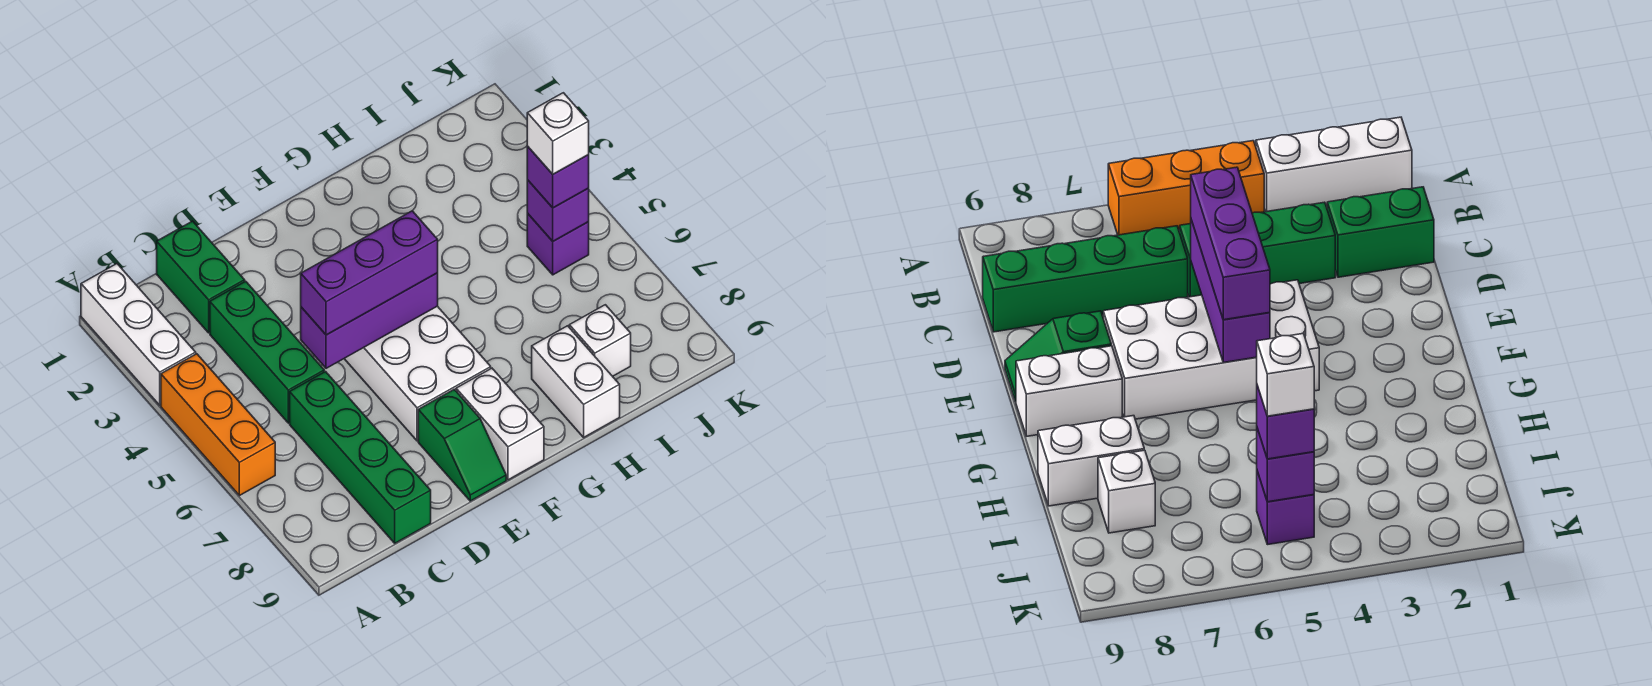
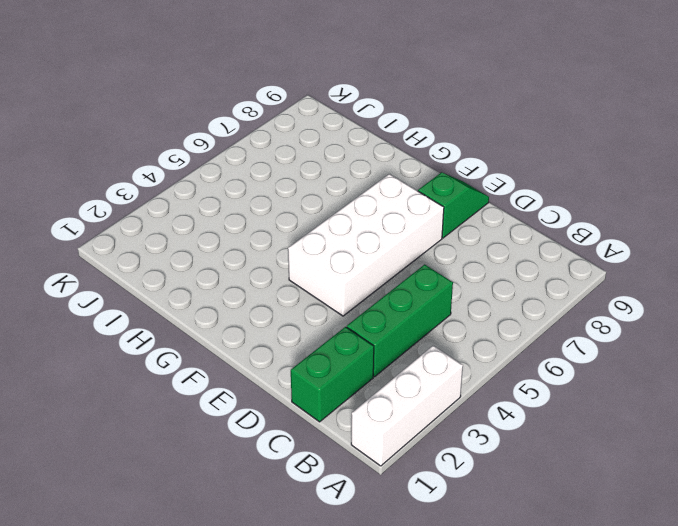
none -> orange brick A4:A6 level 1
none -> green brick C6:C9 level 1
none -> white brick F8:F9 level 1

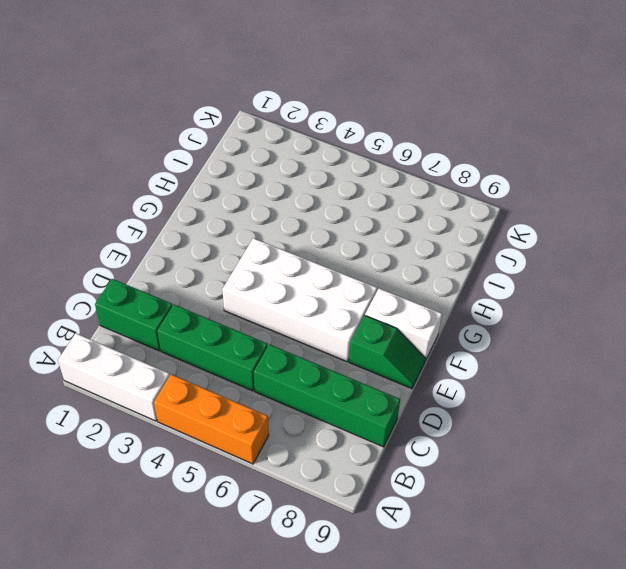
none -> white brick H8:H9 level 1
none -> white brick I8 level 1
none -> purple brick J5 level 1

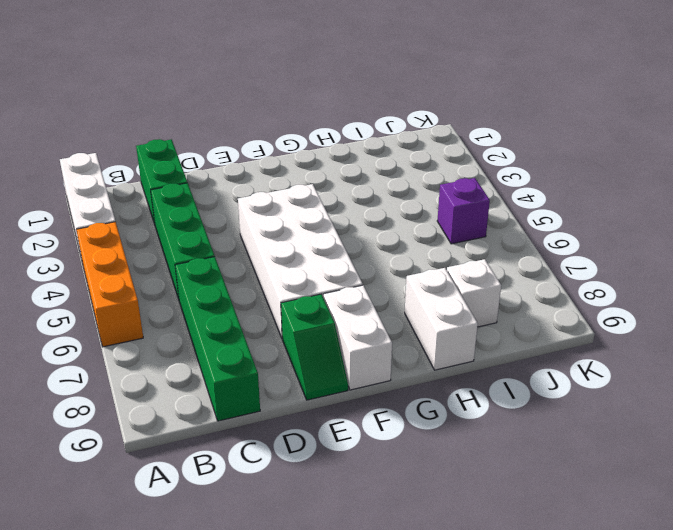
none -> purple brick D5:F5 level 2
none -> purple brick J5 level 2
none -> purple brick D5:F5 level 3

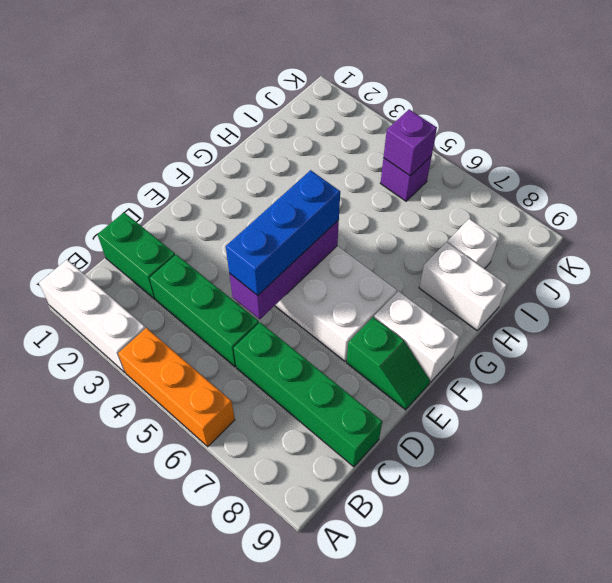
blue brick D5:F5 level 3 -> purple brick D5:F5 level 3
none -> purple brick J5 level 3
none -> white brick J5 level 4

